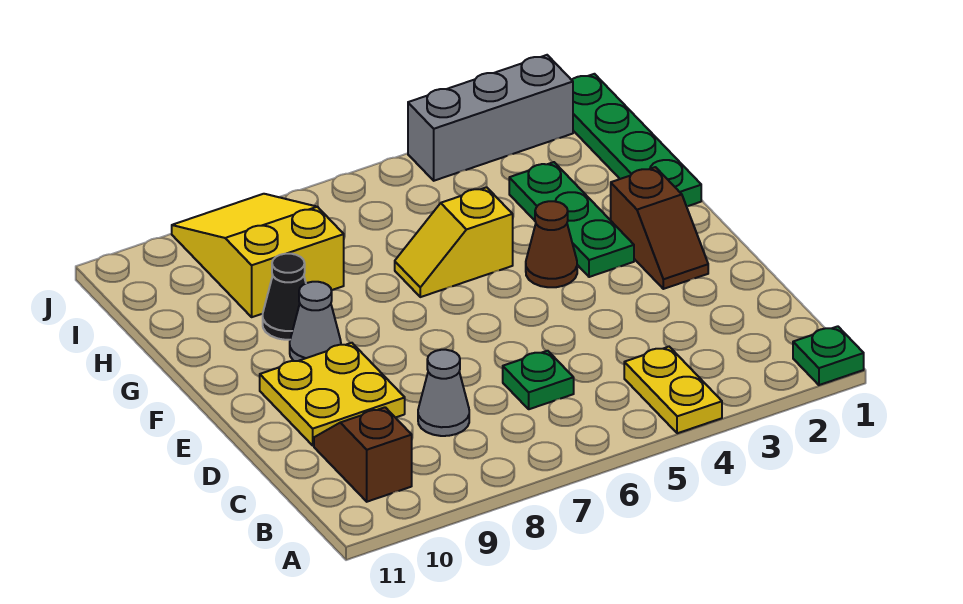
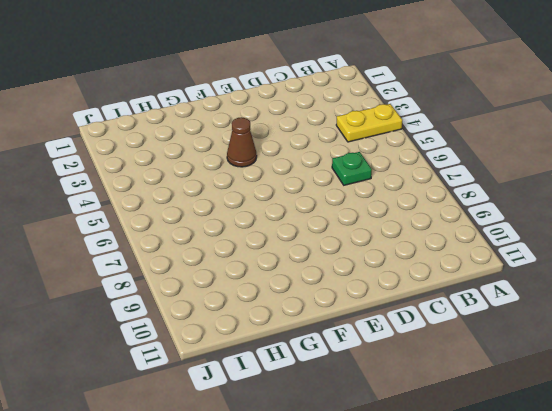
none -> green plate A1 level 1
none -> brown slope B10:C10 level 1 top B
none -> grey cone C8 level 1

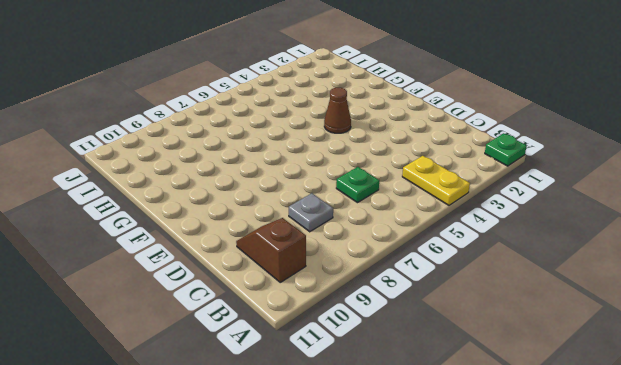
grey plate C8 level 1 -> grey cone C8 level 1
none -> yellow plate D9:E10 level 1
none -> brown slope E2:F2 level 1 top F
none -> green plate F3:H3 level 1

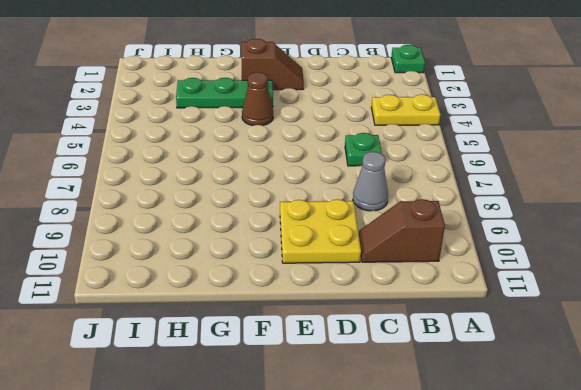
none -> grey cone F9 level 1
none -> green plate G1:J1 level 1
none -> yellow slope G5:G6 level 1 top 5

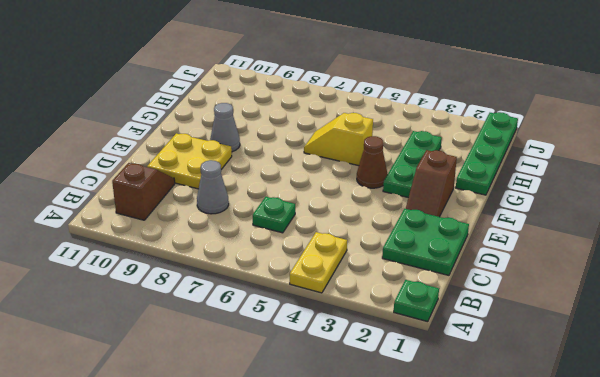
green plate C1:D2 level 1 -> none
none -> black cone G9 level 1
none -> yellow slope H8:J9 level 1 top H
none -> grey brick J2:J4 level 1

